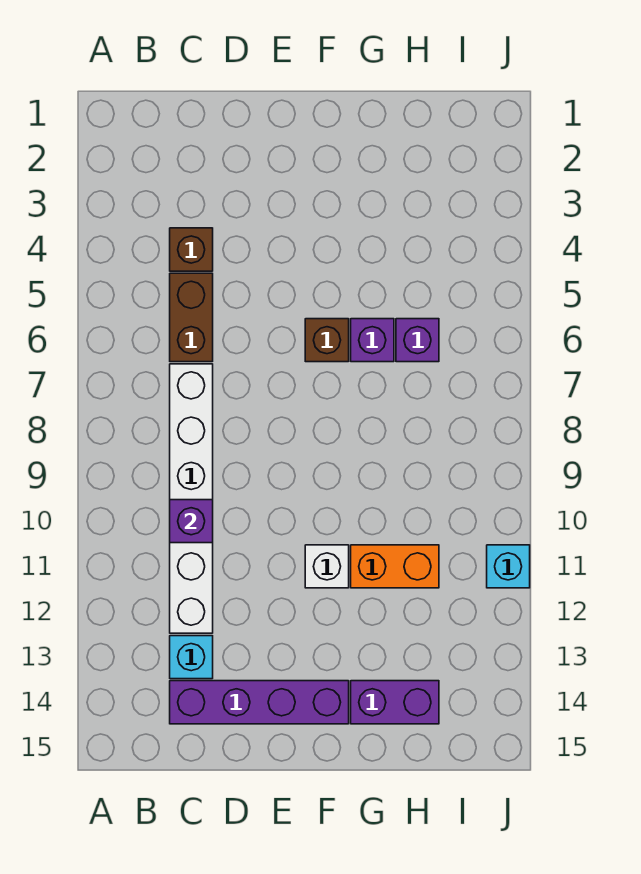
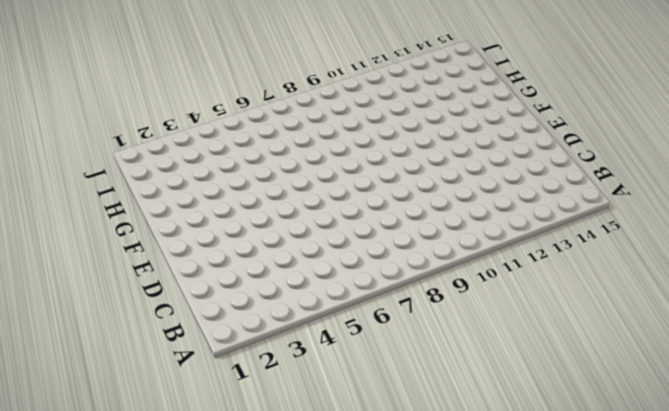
none -> brown brick C4 level 1
none -> brown brick C5:C6 level 1
none -> white brick C7:C12 level 1

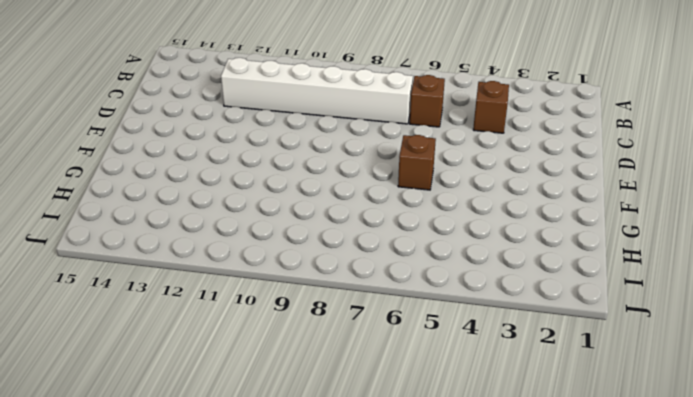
brown brick C6 level 1 -> brown brick C5:C6 level 1
none -> cyan brick C13 level 1
none -> purple brick C14:F14 level 1
none -> white brick F11 level 1

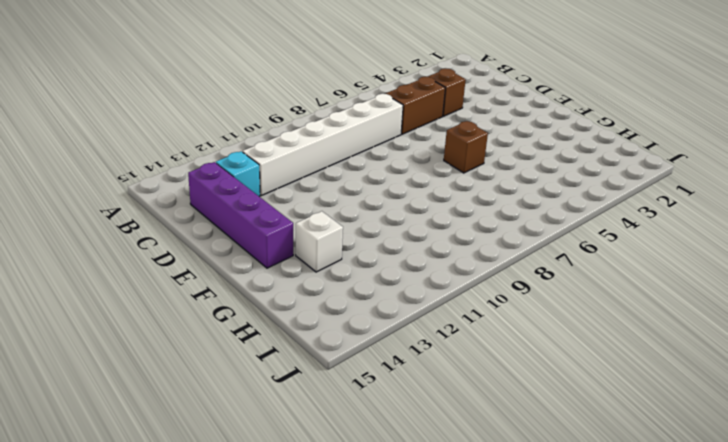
white brick G13 level 1 -> white brick F11 level 1
none -> purple brick G6 level 1
none -> orange brick G11:H11 level 1
none -> purple brick G14:H14 level 1

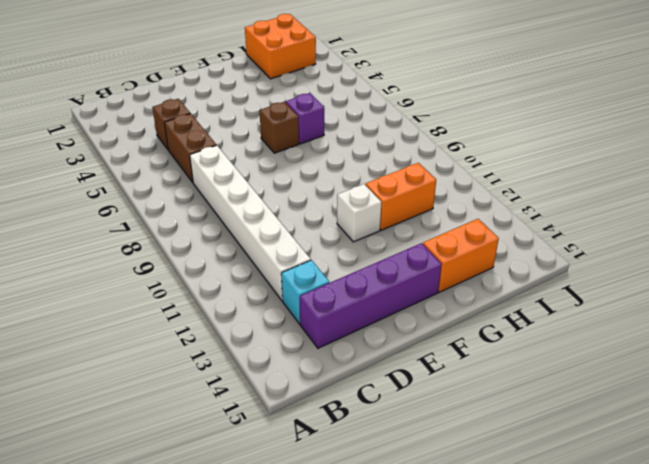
orange brick G14:H14 level 1 -> purple brick G14:H14 level 1
orange brick H1:I2 level 1 -> none
none -> purple brick H6 level 1
none -> cyan brick J11 level 1
none -> purple brick C10 level 2

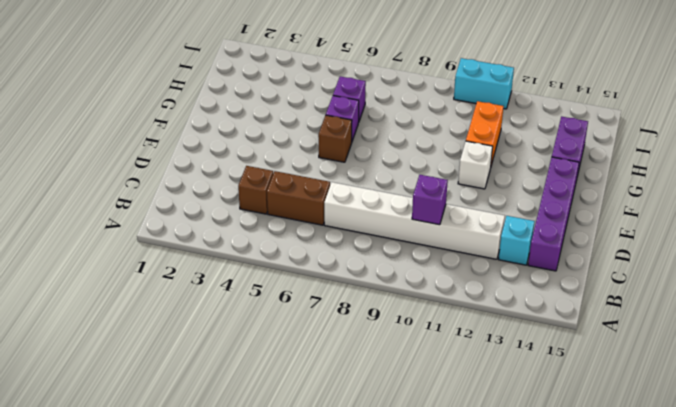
cyan brick J10:J11 level 1 -> cyan brick J11 level 1

